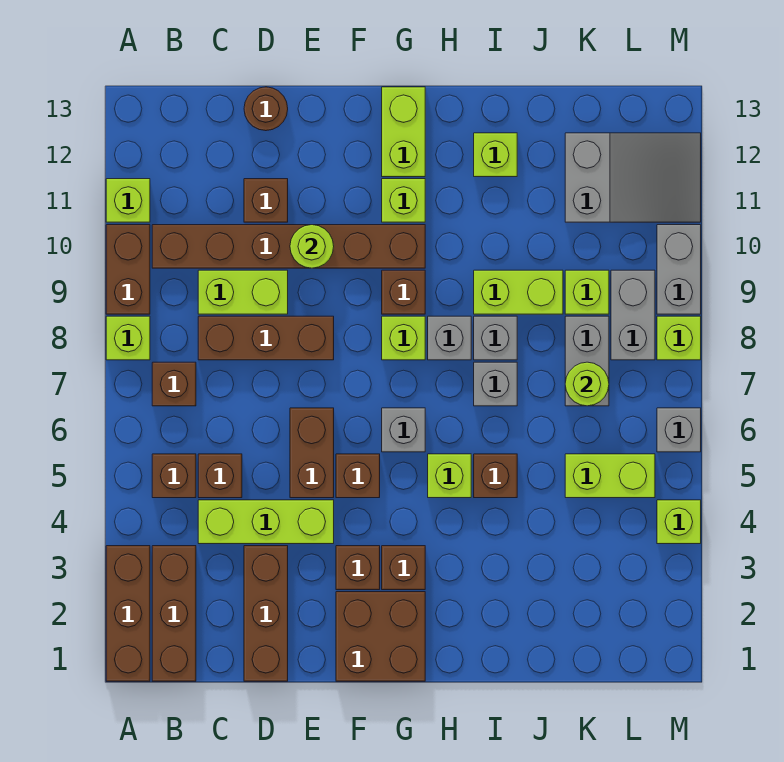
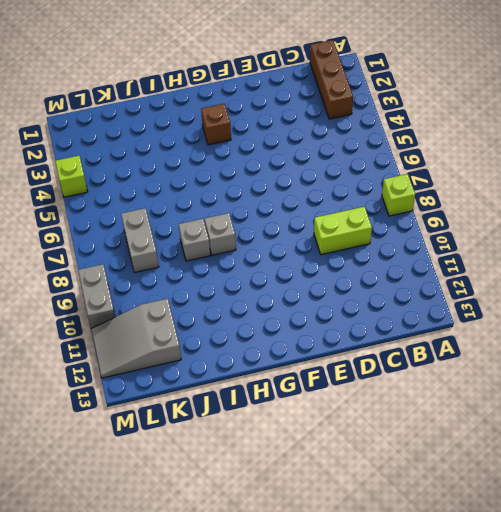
none -> brown brick A1:A3 level 1
none -> brown brick A9:A10 level 1
none -> lime brick A11 level 1
none -> brown brick B5 level 1

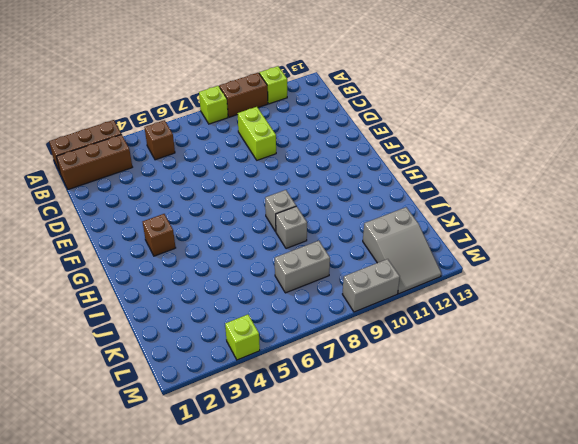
none -> brown brick B7 level 1
none -> brown brick B10:G10 level 1
none -> lime brick C4:E4 level 1
none -> brown brick C5 level 1

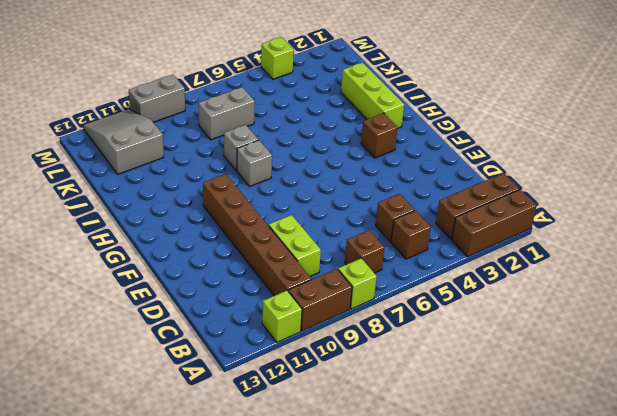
lime brick H2:J2 level 1 -> lime brick C4:E4 level 1
none -> brown brick C8:E8 level 1
none -> brown brick D1:D3 level 1
none -> brown brick D11 level 1
none -> brown round brick D13 level 1

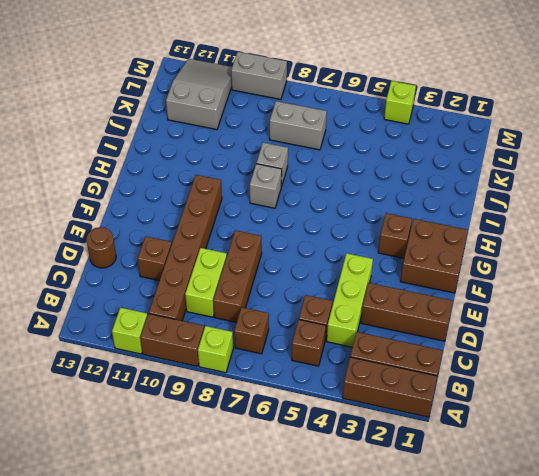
none -> brown brick E5:E6 level 1
none -> brown brick F3 level 1
none -> brown brick F5 level 1
none -> grey brick G6 level 1

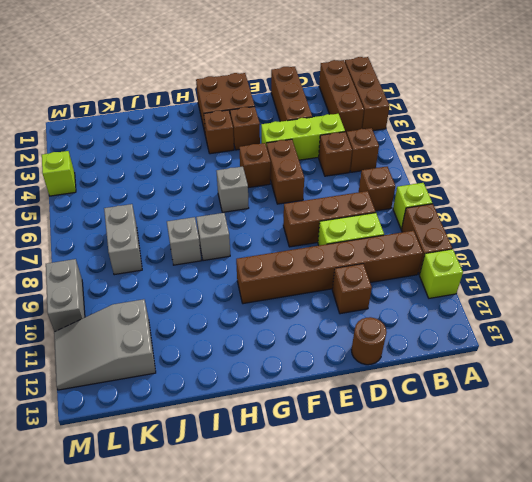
none -> lime brick G8 level 1
none -> brown brick G9 level 1
none -> lime brick G11 level 1
none -> lime brick G12:G13 level 1

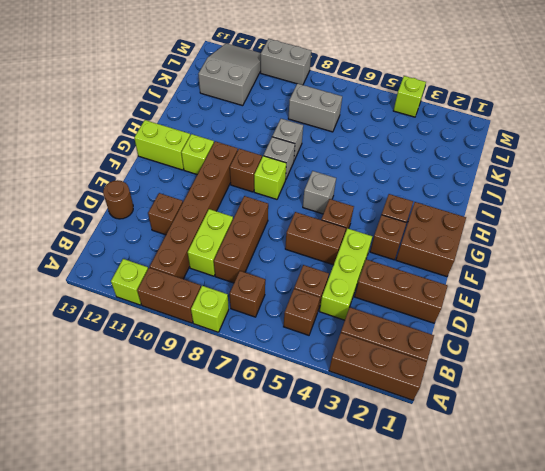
none -> lime brick H5 level 1
none -> brown brick I5 level 1
none -> grey brick I7 level 1
none -> lime brick I9:J9 level 1

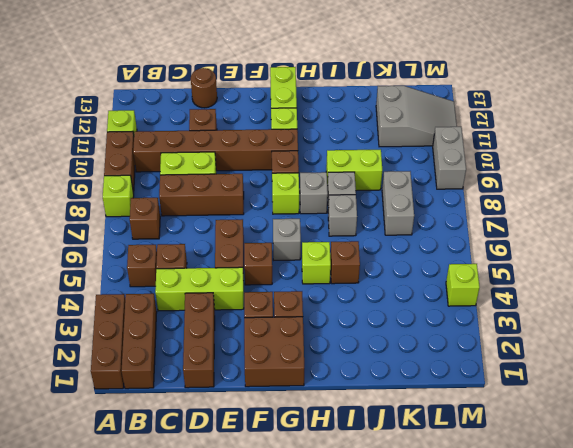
none -> lime brick I12 level 1
none -> lime brick K5:L5 level 1
none -> lime brick K9 level 1
none -> grey brick L8:L9 level 1

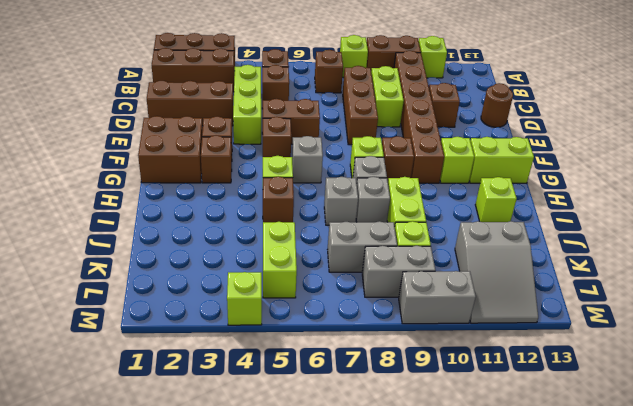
none -> grey brick M6 level 1
none -> lime brick M8 level 1
none -> lime round brick E10 level 2
none -> lime round brick K7 level 2

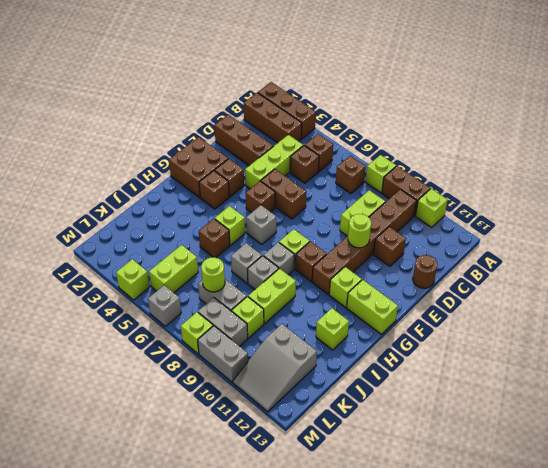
none -> brown brick C8:E8 level 1

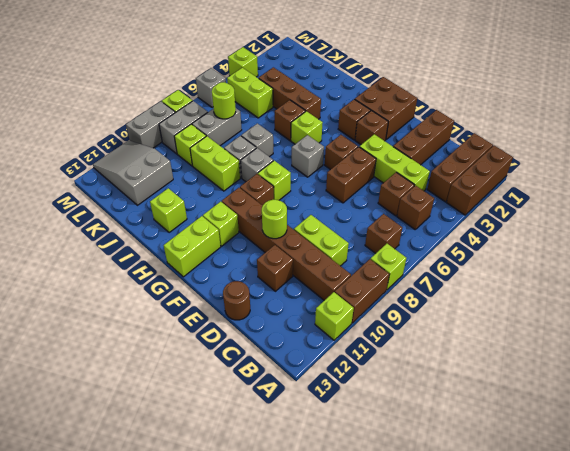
brown brick I4:K4 level 1 -> brown brick C8:E8 level 1

